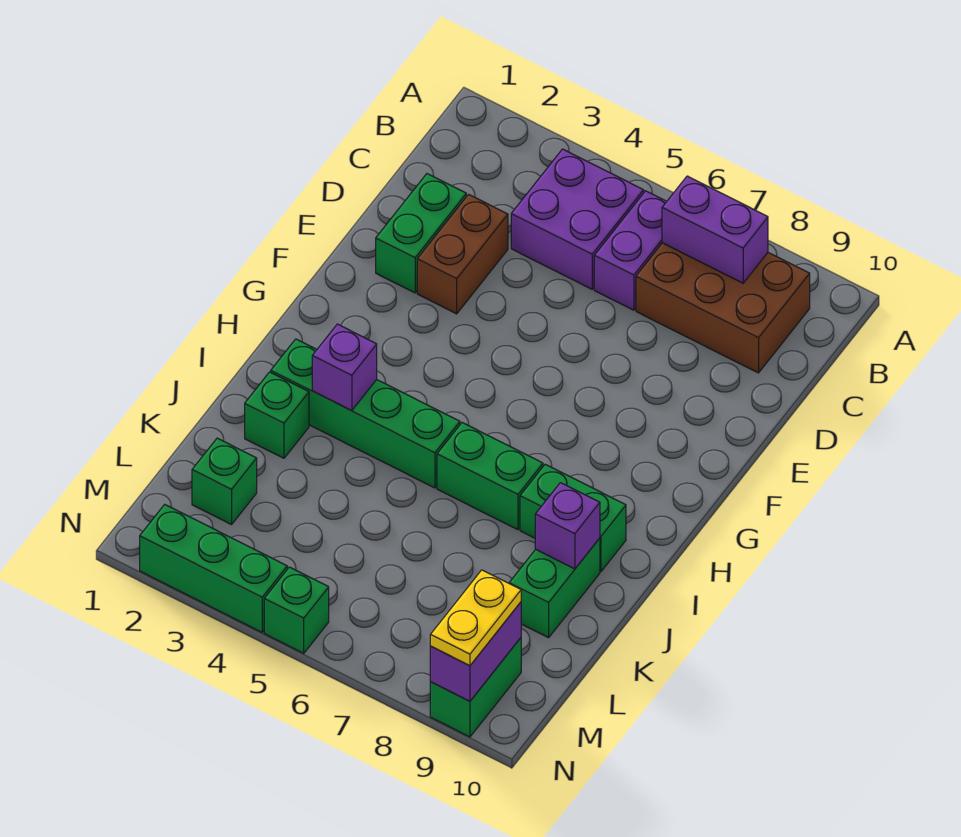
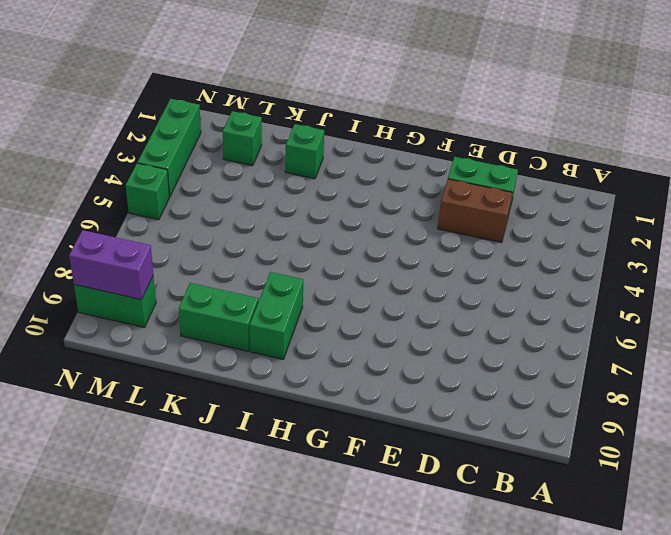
none -> purple brick B4:C5 level 1
none -> purple brick B6:C6 level 1
none -> brown brick B7:C9 level 1

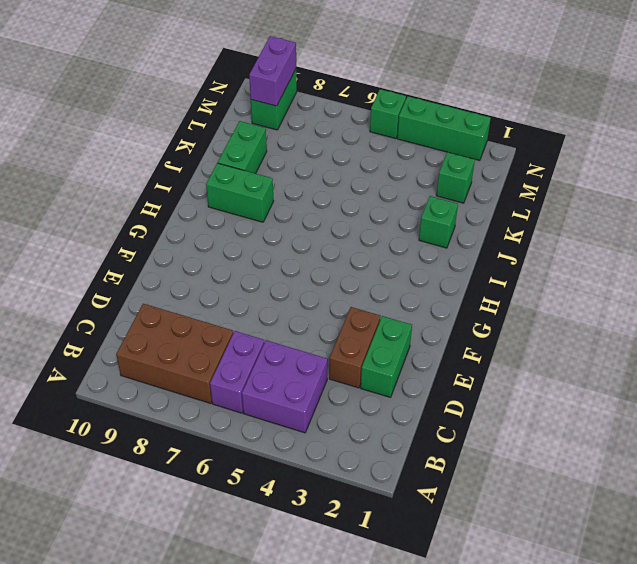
none -> green brick I2:I5 level 1
none -> green brick I6:I7 level 1
none -> purple brick B7:B8 level 2

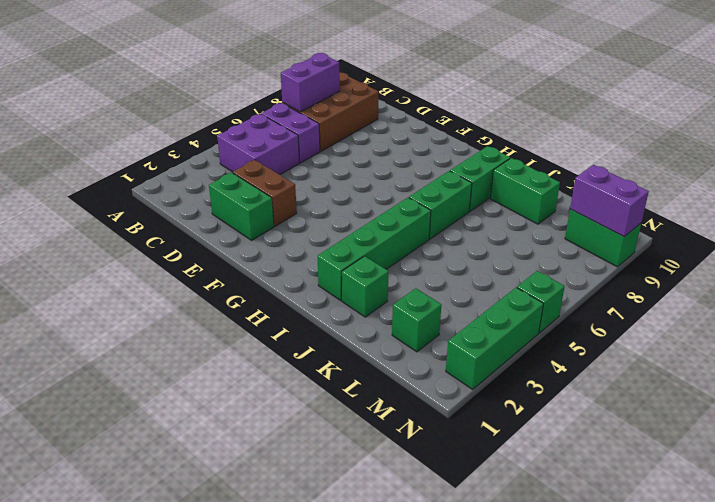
none -> purple brick I3 level 2
none -> purple brick J9 level 2
none -> yellow plate M9:N9 level 3

